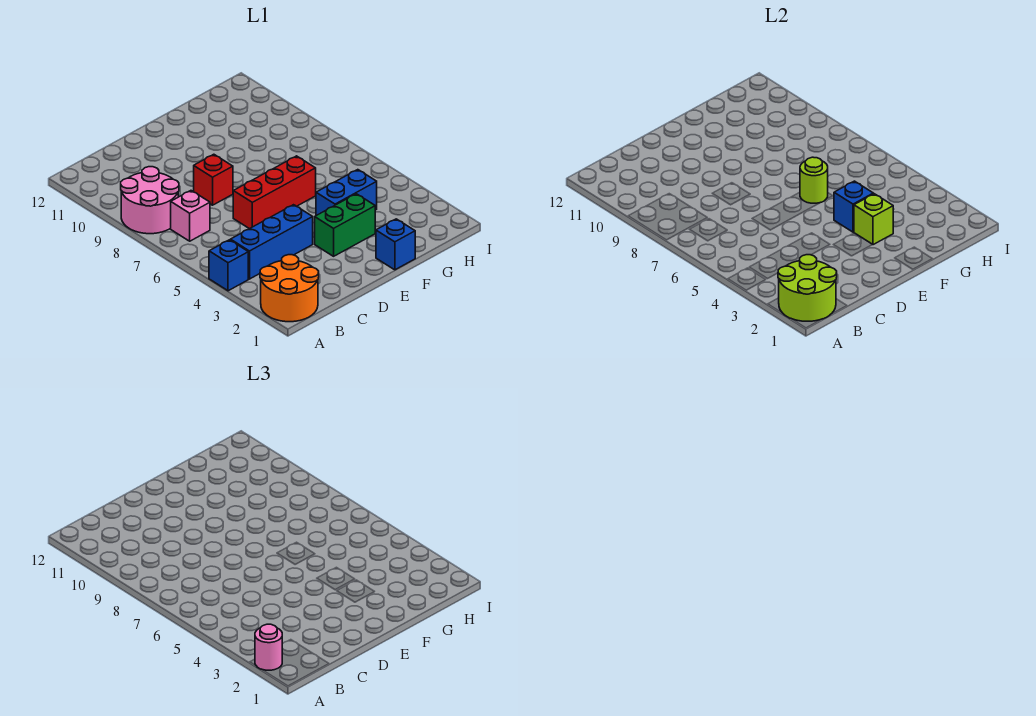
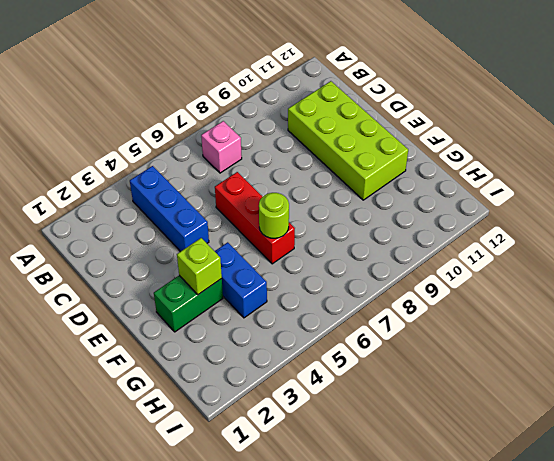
lime brick C10:F11 level 1 -> none
green brick F2:F3 level 1 -> green brick E3:F3 level 1
none -> orange round brick A1:B2 level 1
none -> blue brick A4 level 1
none -> pink round brick A8:B9 level 1

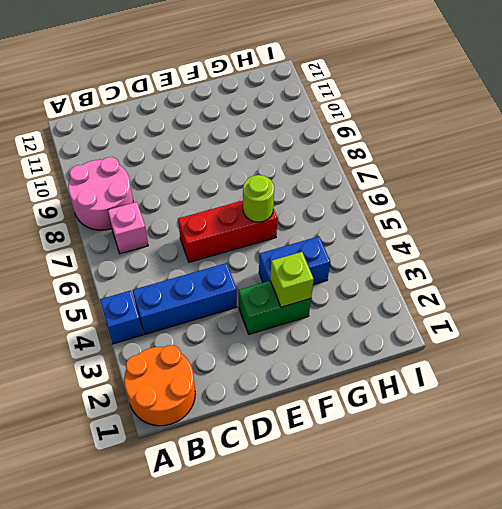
none -> red brick D8 level 1
none -> blue brick F1 level 1
none -> lime round brick A1:B2 level 2

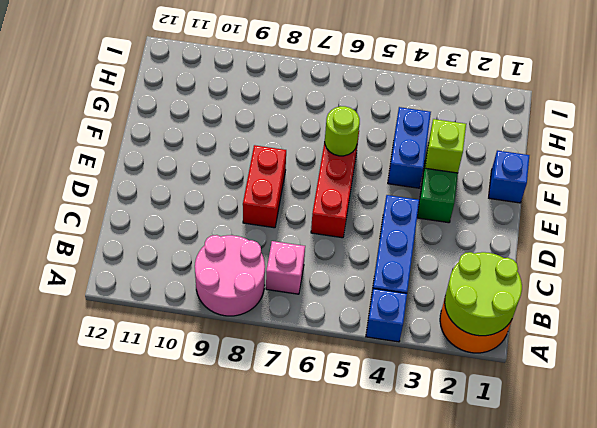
red brick D8:E8 level 1 -> red brick D8 level 1
none -> blue brick F4 level 2
none -> pink round brick A2 level 3

